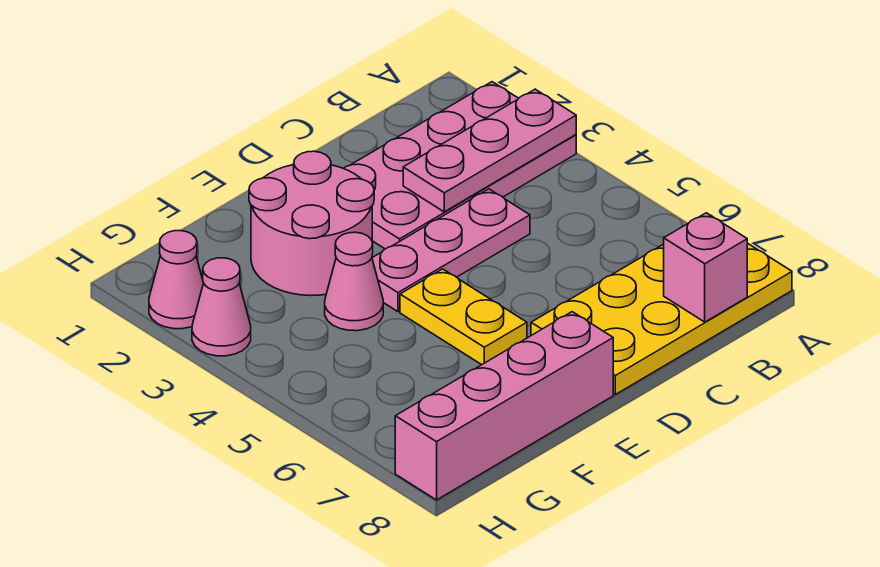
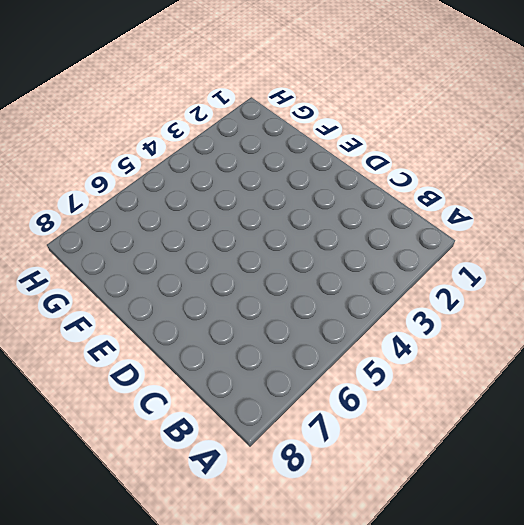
none -> pink plate A2:D3 level 1
none -> yellow plate A7:D8 level 1

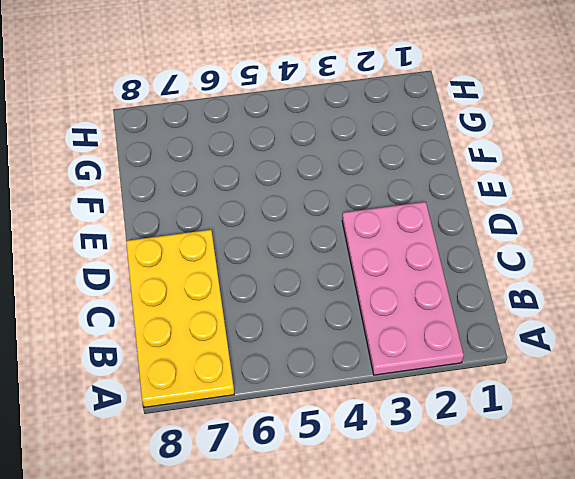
none -> pink plate C4:E4 level 1
none -> pink round brick E2:F3 level 1

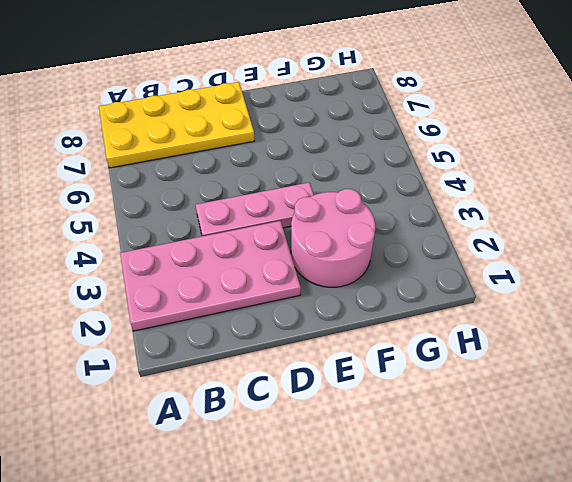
none -> yellow plate E5:E6 level 1
none -> pink brick E8:H8 level 1

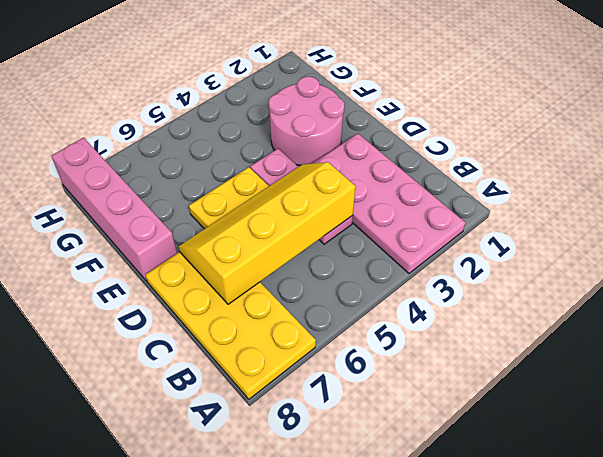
yellow slope C4:D7 level 2 top C -> none
none -> pink cone F4 level 1
none -> pink cone H2 level 1

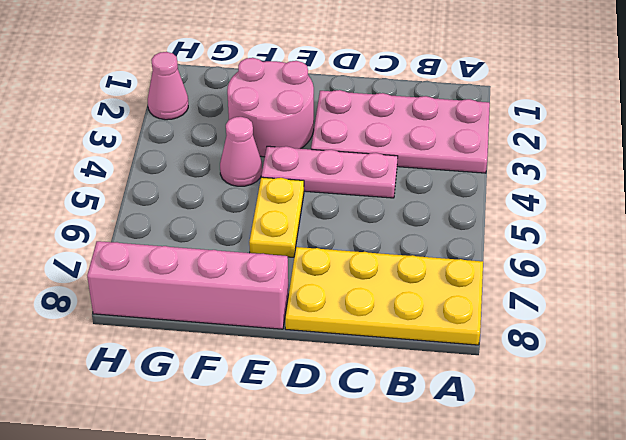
none -> pink cone H3 level 1
none -> pink plate A3:C3 level 2

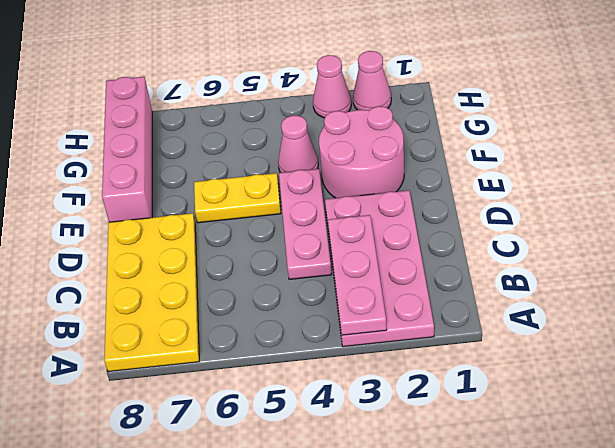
none -> pink brick B8 level 2

